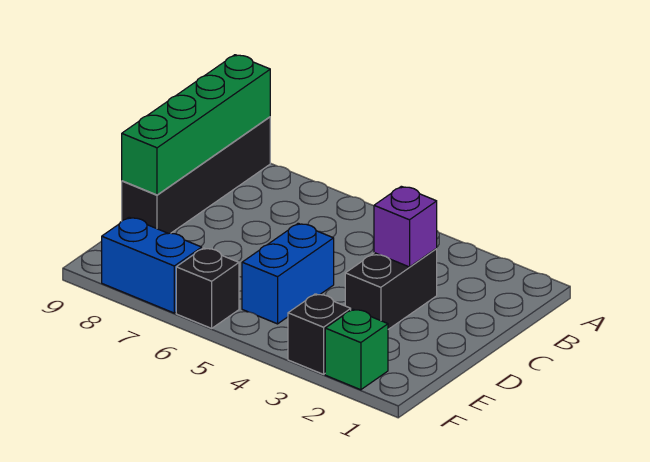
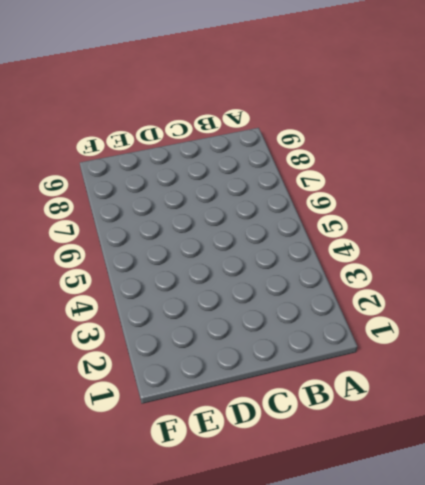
none -> black brick A9:D9 level 1
none -> black brick C3:D3 level 1

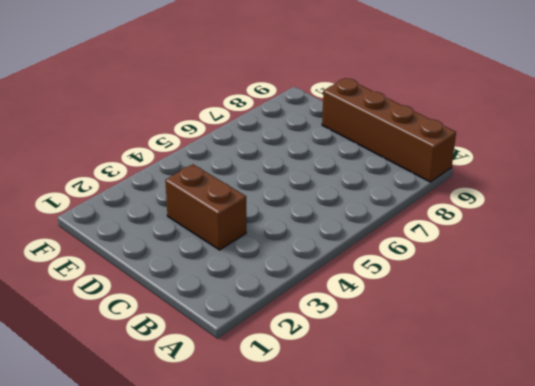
brown brick A9:D9 level 1 -> black brick A9:D9 level 1
brown brick C3:D3 level 1 -> black brick C3:D3 level 1
none -> blue brick D5:E5 level 1
none -> green brick F2 level 1

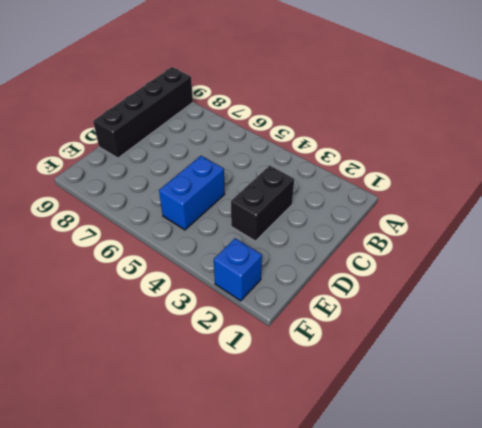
blue brick F2 level 1 -> green brick F2 level 1
none -> black brick F3 level 1
none -> black brick F6 level 1

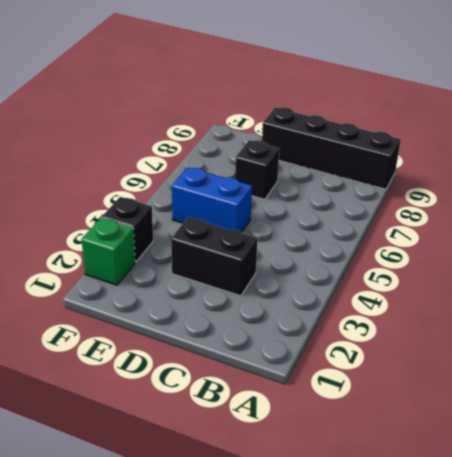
black brick D7 level 1 -> black brick F6 level 1
none -> blue brick F7:F8 level 1
none -> green brick A9:D9 level 2

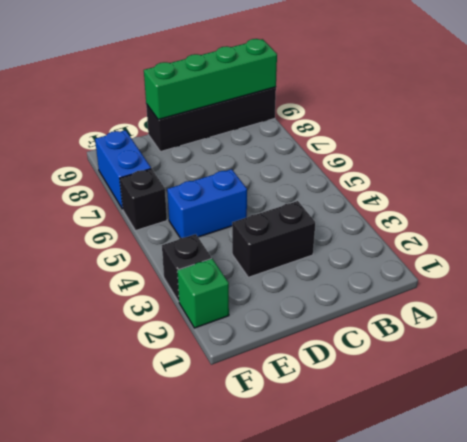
none -> purple brick C3 level 2

